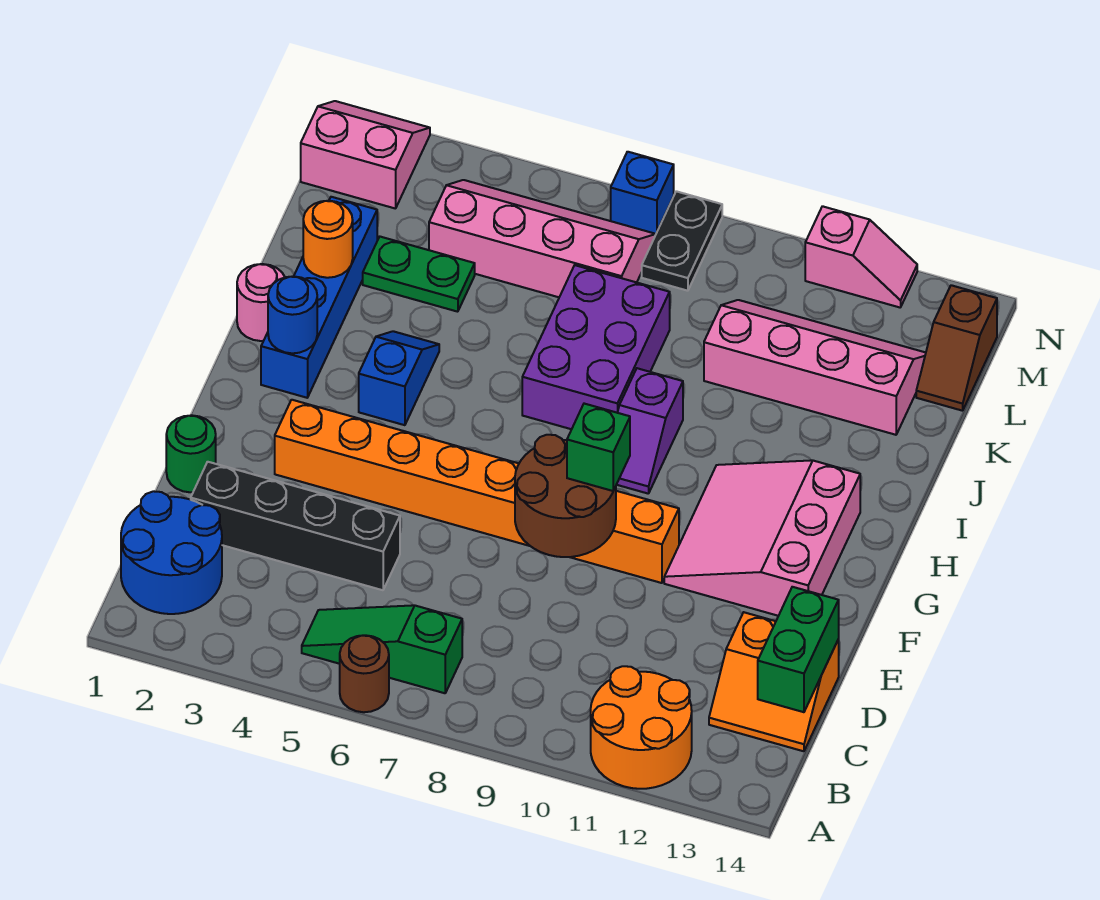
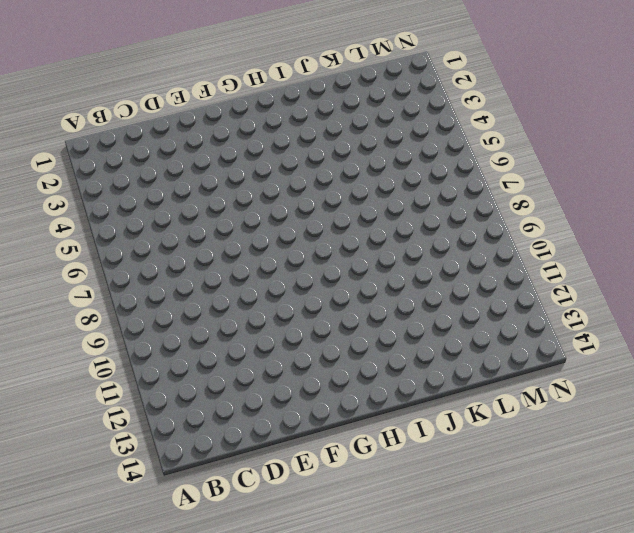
none -> brown round brick A6 level 1
none -> orange round brick A11:B12 level 1
none -> blue round brick B1:C2 level 1

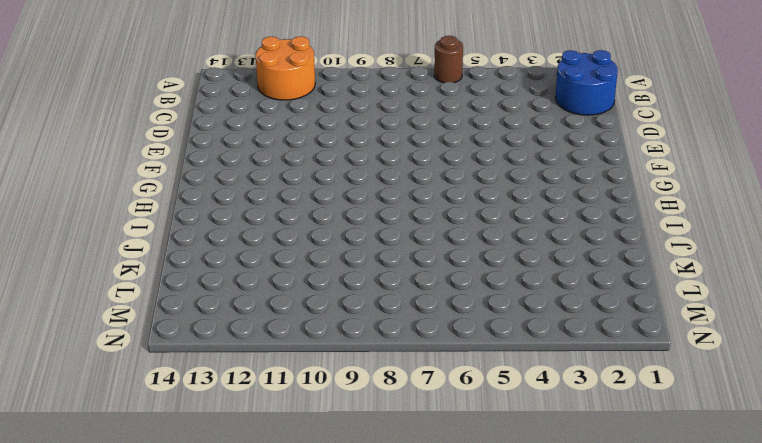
none -> green slope B5:B7 level 1 top 7
none -> orange slope C13:D14 level 1 top D
none -> black brick D2:D5 level 1

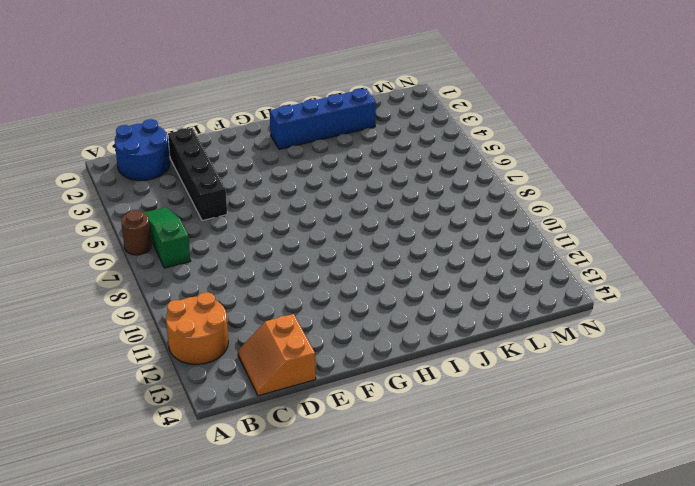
none -> green round brick E1 level 1
none -> orange brick F3:F10 level 1
none -> pink slope F11:H13 level 1 top 13

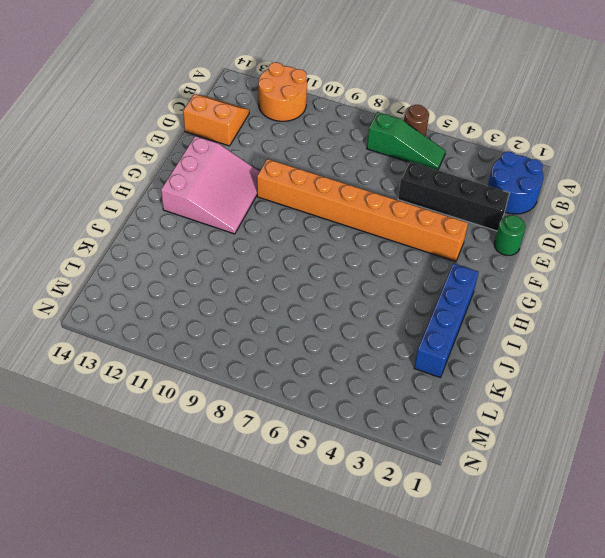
none -> blue slope H4:I4 level 1 top H
none -> purple slope H9:I9 level 1 top I
none -> pink round brick I1 level 1

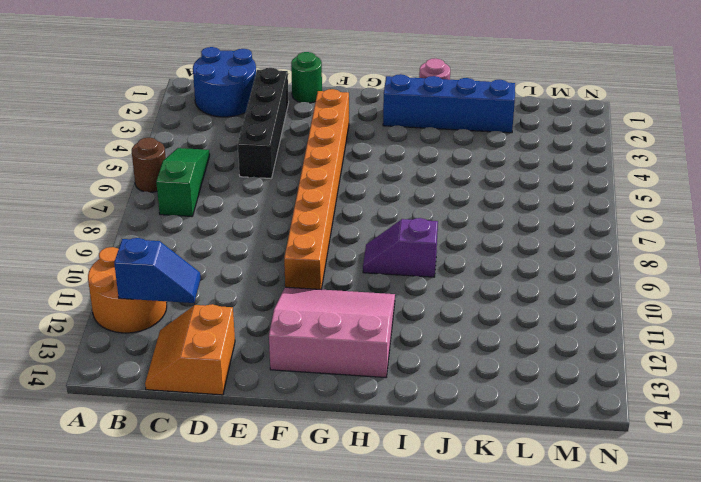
blue slope B12:C12 level 2 top B -> blue slope H4:I4 level 1 top H
none -> purple brick I7:K8 level 1
none -> green plate K3:K4 level 1
none -> pink slope K10:L13 level 1 top K

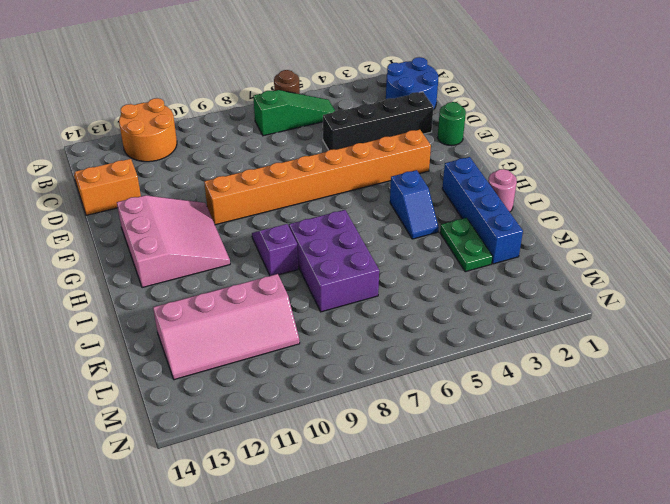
green plate J3:K3 level 1 -> green plate K3:K4 level 1
none -> pink slope L4:M7 level 1 top L
none -> brown slope L14:M14 level 1 top M
none -> pink slope M1:N2 level 1 top M

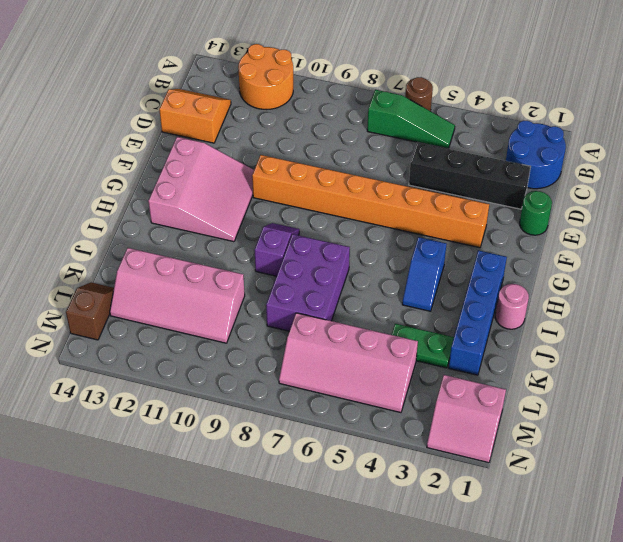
none -> black plate M8:N8 level 1
none -> blue brick N7 level 1
none -> pink slope N11:N12 level 1 top 11

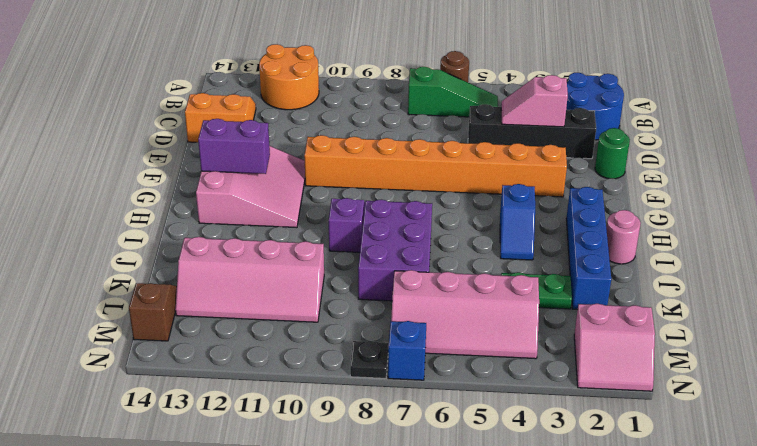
pink slope D3:D4 level 2 top 3 -> pink slope N11:N12 level 1 top 11
purple brick G12:G13 level 2 -> none
black plate N8 level 1 -> black plate M8:N8 level 1
none -> green brick C14:D14 level 2
none -> brown round brick E8:F9 level 2
none -> blue round brick H2 level 2

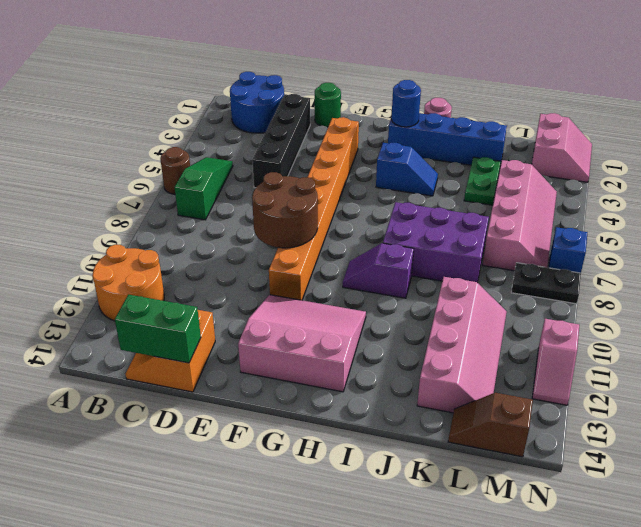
none -> orange round brick J2 level 2
none -> green brick F9 level 3

